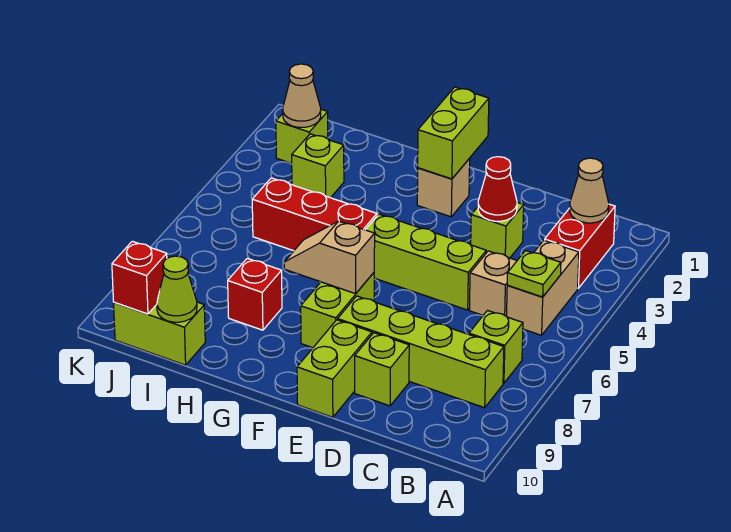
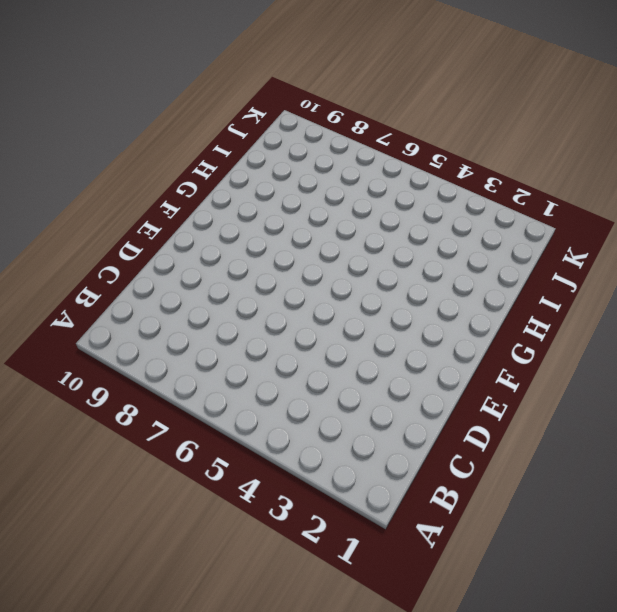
none -> red brick B2:B3 level 1
none -> tan brick B4:B5 level 1
none -> lime brick B7 level 1

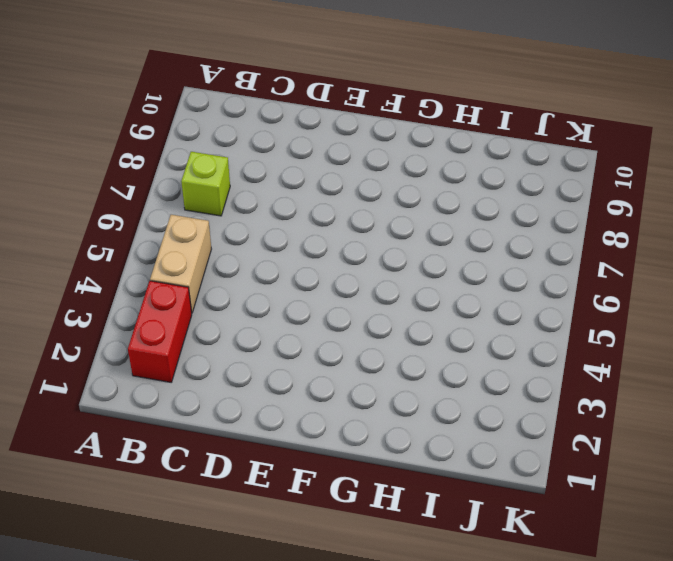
none -> lime brick B8:E8 level 1
none -> tan brick C5 level 1
none -> lime brick D3 level 1

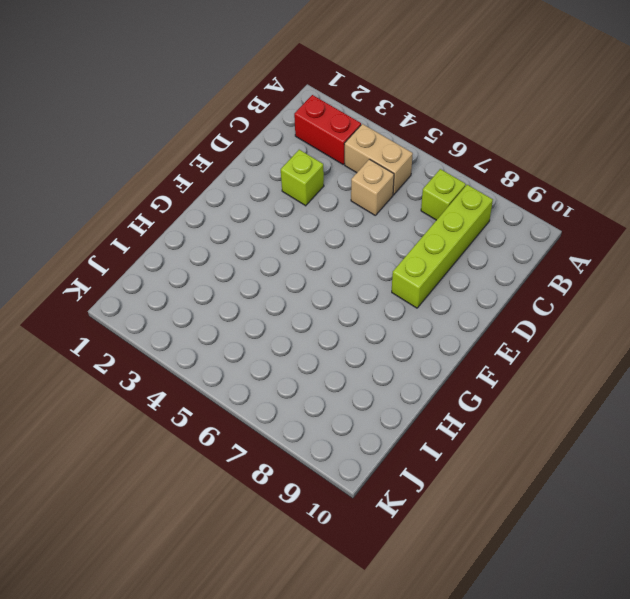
none -> lime brick D5:F5 level 1
none -> lime brick D9 level 1
none -> lime brick E9:E10 level 1

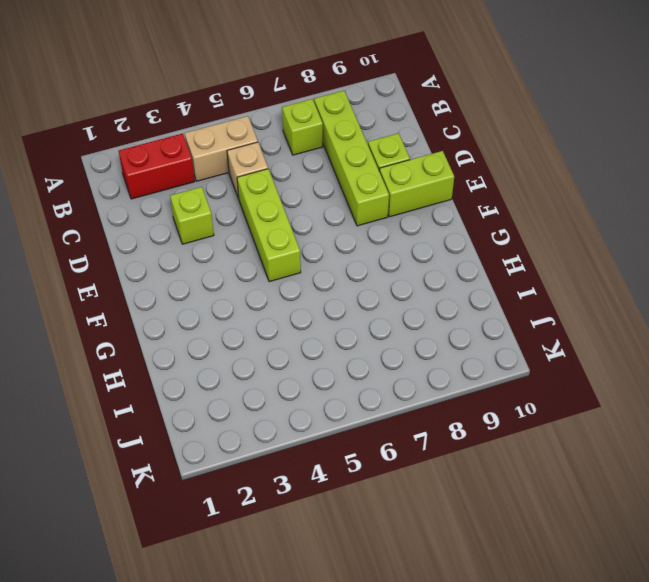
none -> tan brick F2 level 1
none -> lime brick F7:F8 level 1
none -> red brick G5:I5 level 1

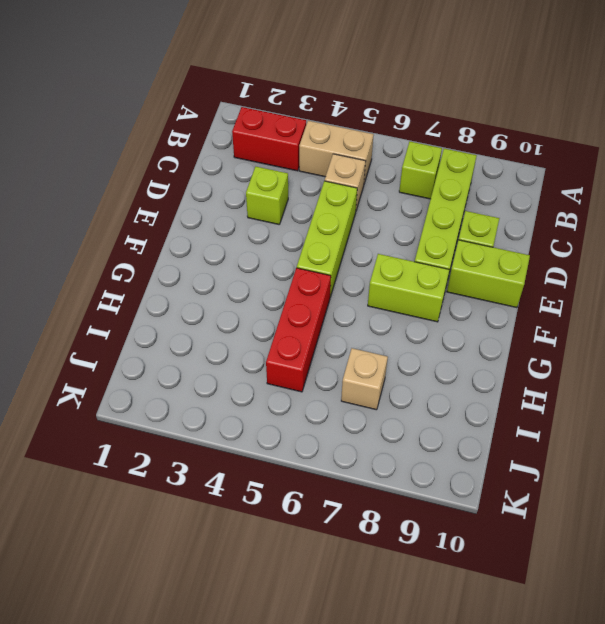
tan brick I7 level 1 -> tan brick F2 level 1
none -> red brick H8 level 1
none -> lime brick I3 level 1
none -> lime brick I10:J10 level 1

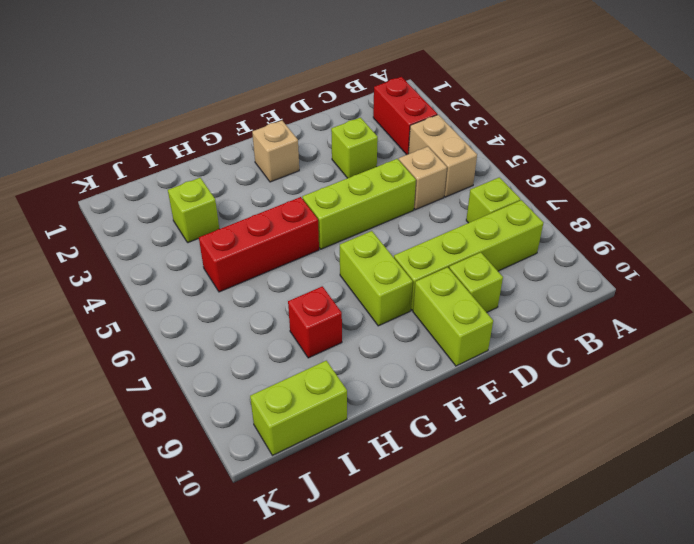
none -> lime brick J2 level 1
none -> tan cone B2 level 2
none -> lime plate B5 level 2

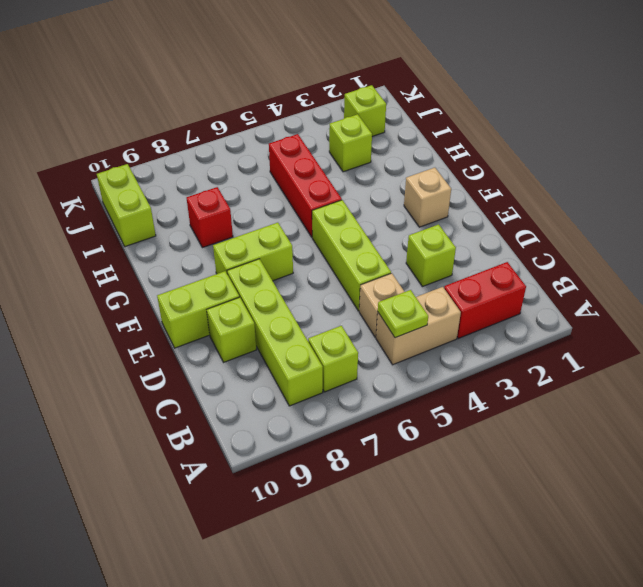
none -> tan cone B2 level 2
none -> red cone D3 level 2
none -> lime brick F1:F2 level 2

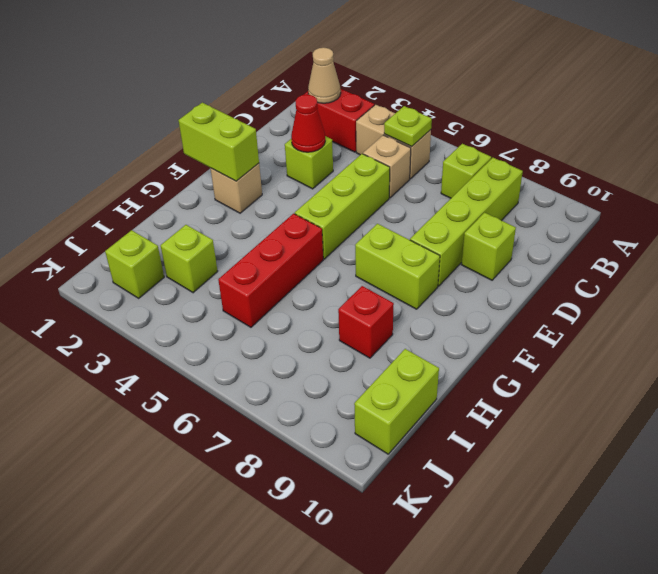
none -> lime brick E9:E10 level 1
none -> tan slope F7:G7 level 2 top F
none -> lime cone I10 level 2

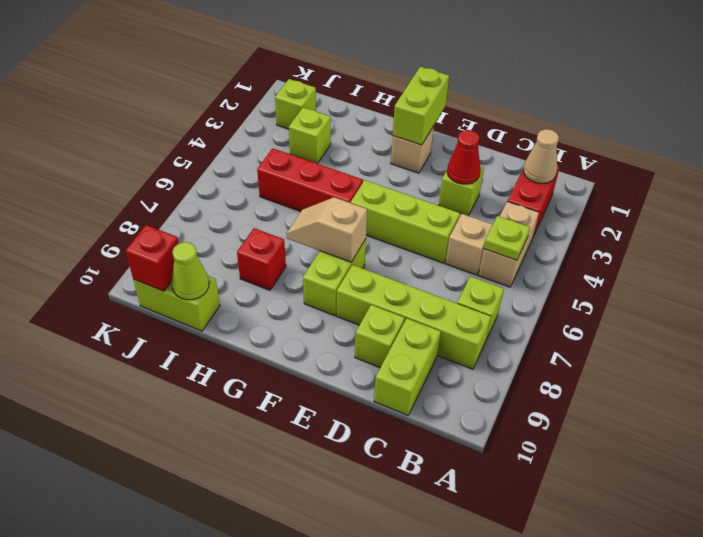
lime brick C9:C10 level 1 -> lime brick E9:E10 level 1
none -> tan cone J2 level 2

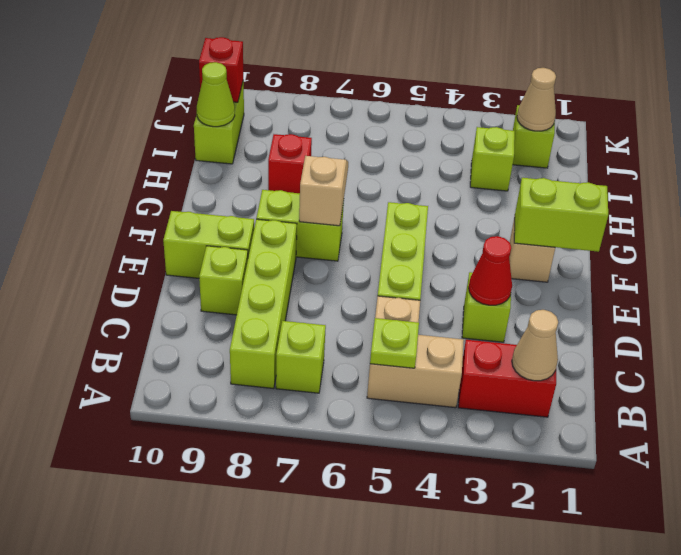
none -> red brick G5:I5 level 1

